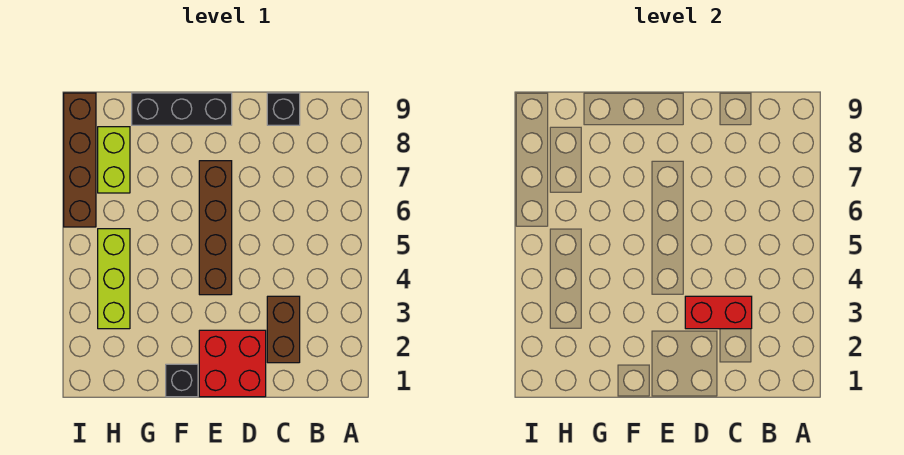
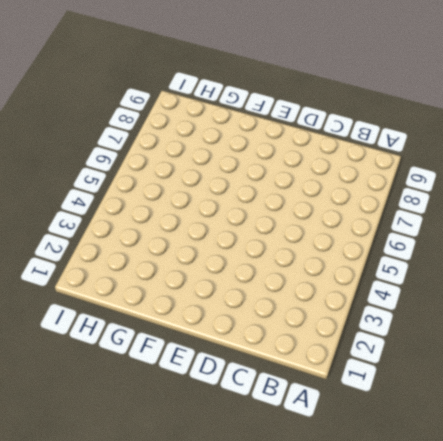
none -> brown brick C2:C3 level 1
none -> black brick C9 level 1

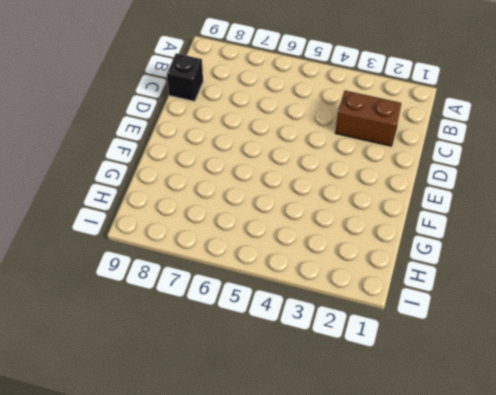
none -> red brick D1:E2 level 1
none -> brown brick E4:E7 level 1

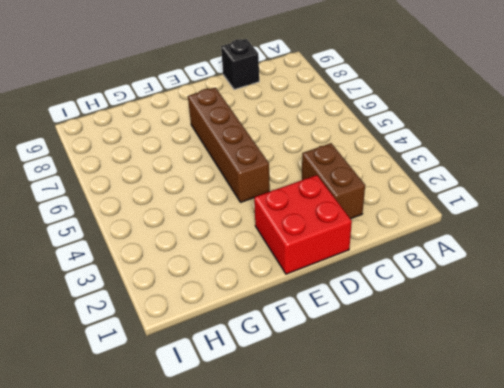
none -> black brick E9:G9 level 1
none -> black brick F1 level 1

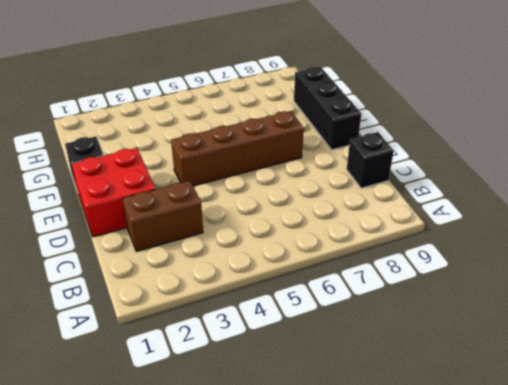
none -> lime brick H3:H5 level 1
none -> lime brick H7:H8 level 1

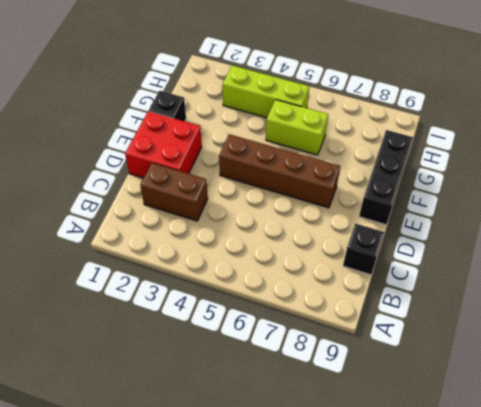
lime brick G5:G6 level 1 -> lime brick H7:H8 level 1
none -> brown brick I6:I9 level 1
none -> red brick C3:D3 level 2

